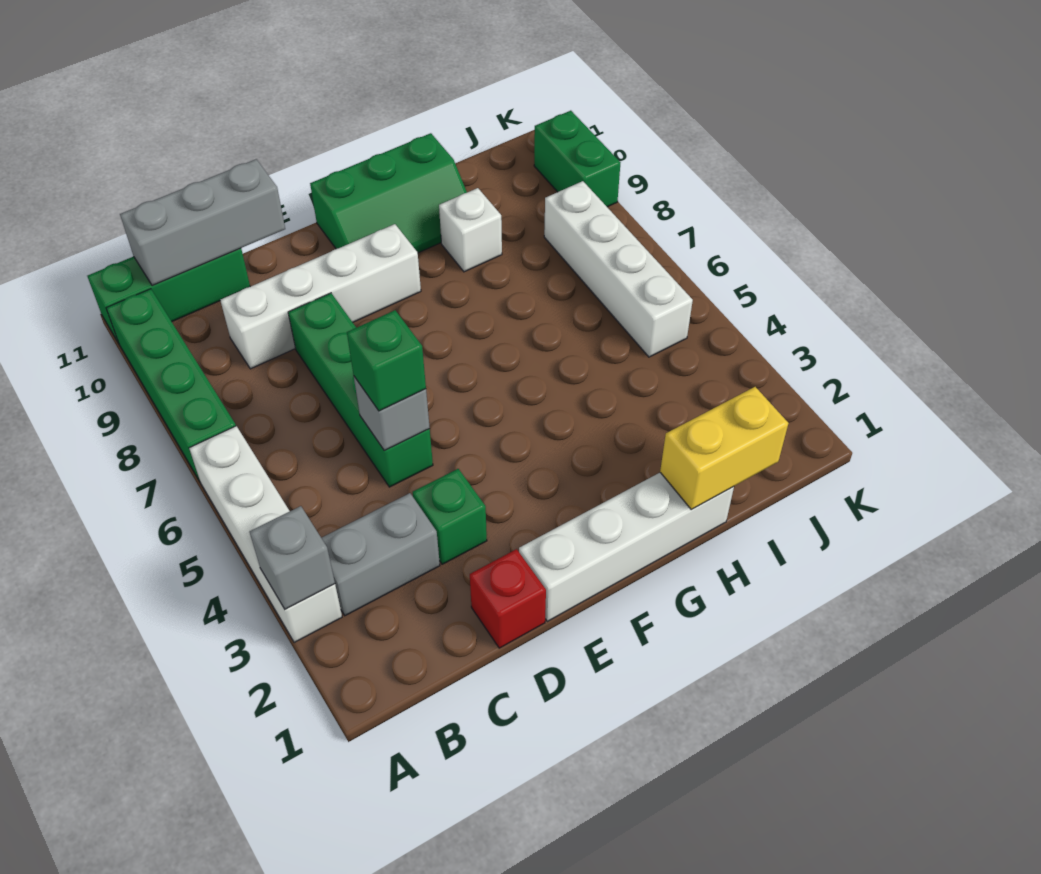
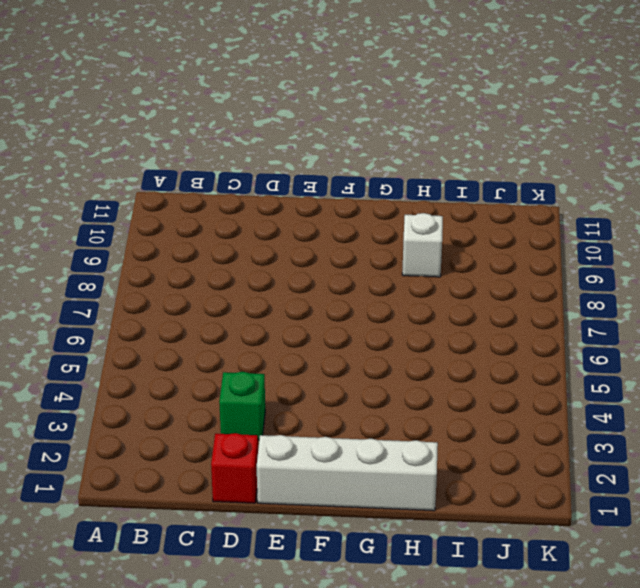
none -> white brick A3:A6 level 1
none -> green brick A7:A10 level 1
none -> green brick A11:C11 level 1

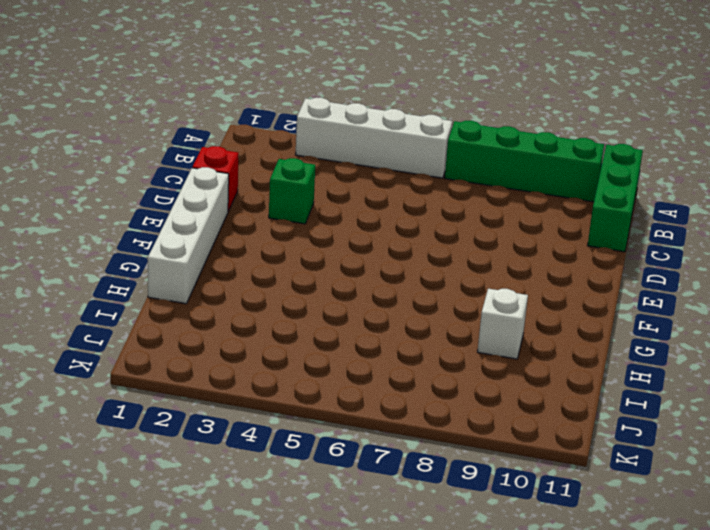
none -> grey brick B3:C3 level 1
none -> white brick C9:F9 level 1
none -> green brick D5:D8 level 1

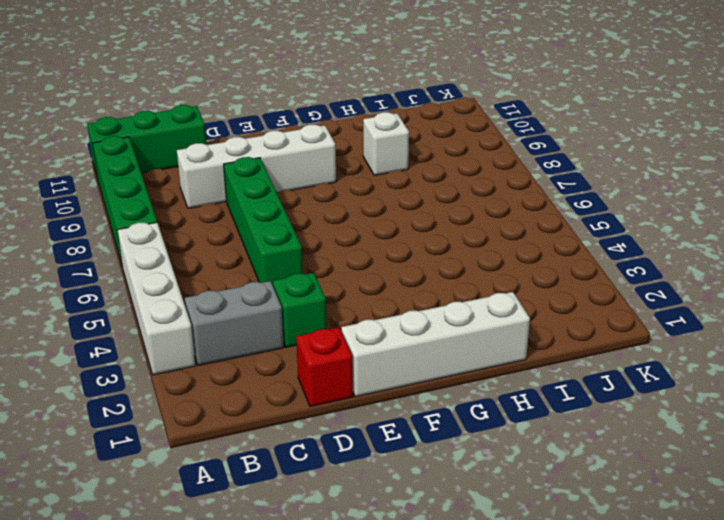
none -> green slope F10:H11 level 1 top 11
none -> white brick J5:J8 level 1
none -> green brick K9:K10 level 1

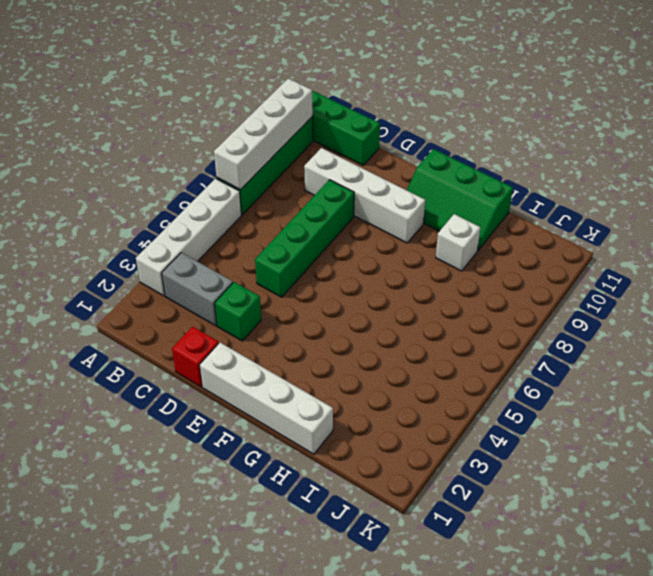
white brick A7:A10 level 2 -> white brick J5:J8 level 1
none -> green brick K9:K10 level 1
none -> grey brick A3 level 2
none -> grey brick B11:D11 level 2

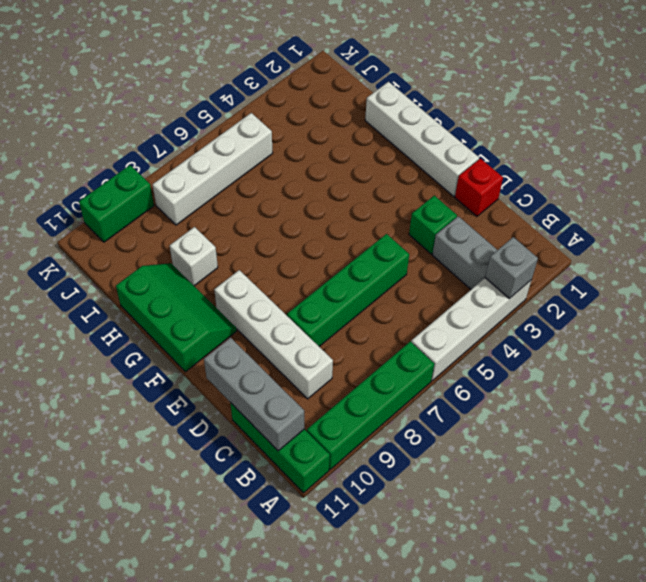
none -> grey brick D5 level 2
none -> yellow brick H1:I1 level 2
none -> green brick D5 level 3

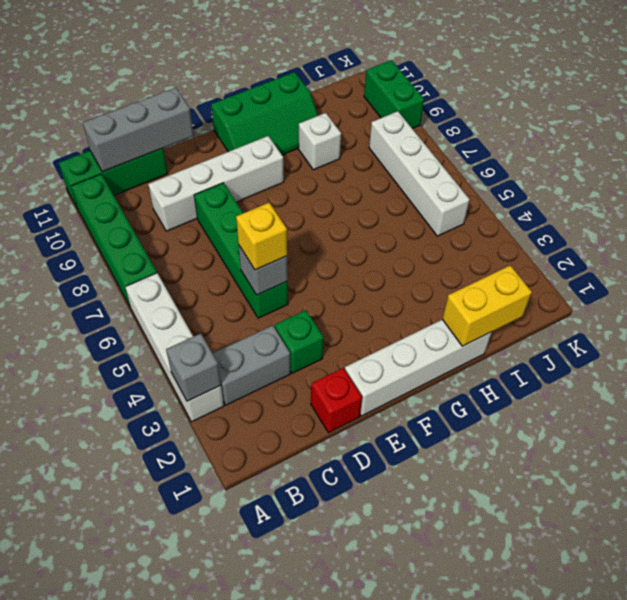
yellow brick D5 level 3 -> green brick D5 level 3

